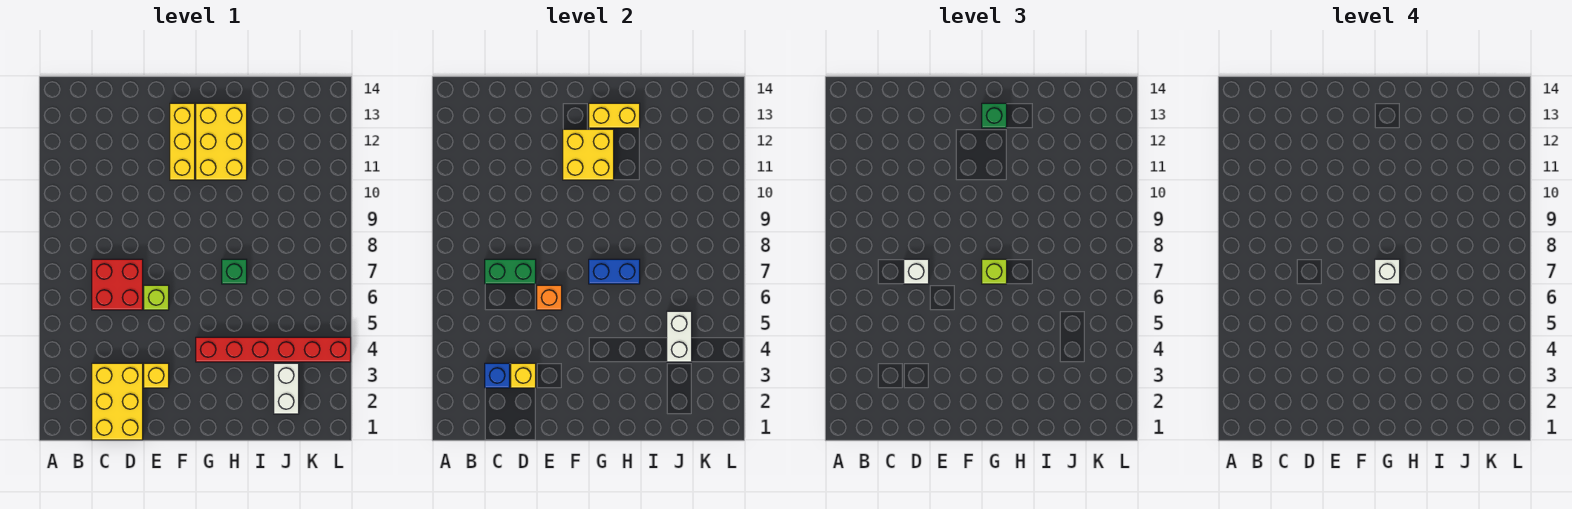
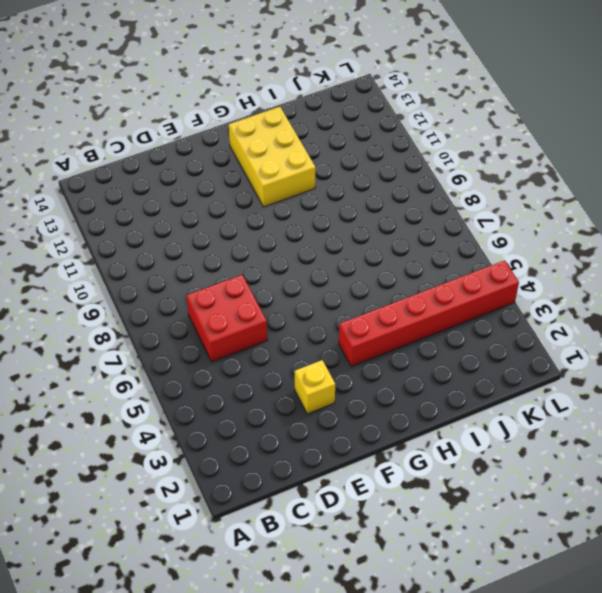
none -> yellow brick C1:D3 level 1
none -> lime brick E6 level 1
none -> yellow brick F11:F13 level 1

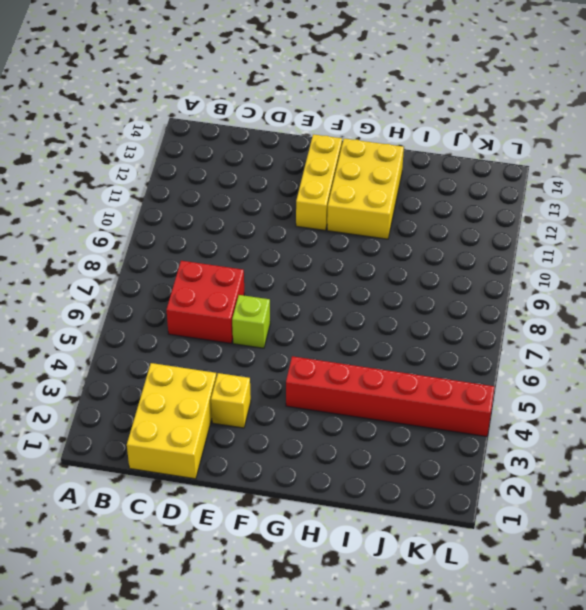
none -> green brick H7 level 1
none -> white brick J2:J3 level 1
none -> blue brick C3 level 2

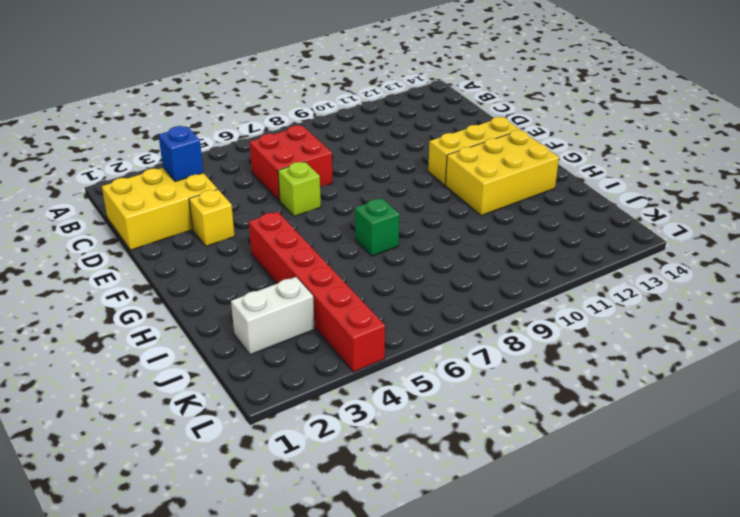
none -> green brick C7:D7 level 2
none -> yellow brick D3 level 2
none -> orange brick E6 level 2

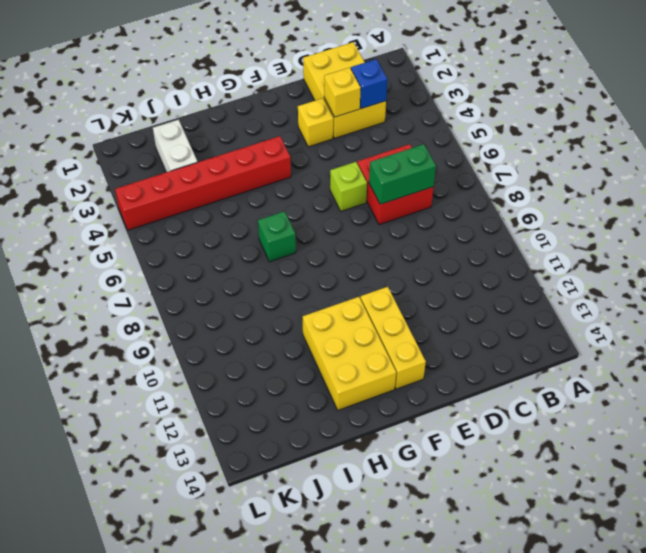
none -> orange brick E6 level 2
none -> yellow brick F11:G12 level 2
none -> blue brick G7:H7 level 2

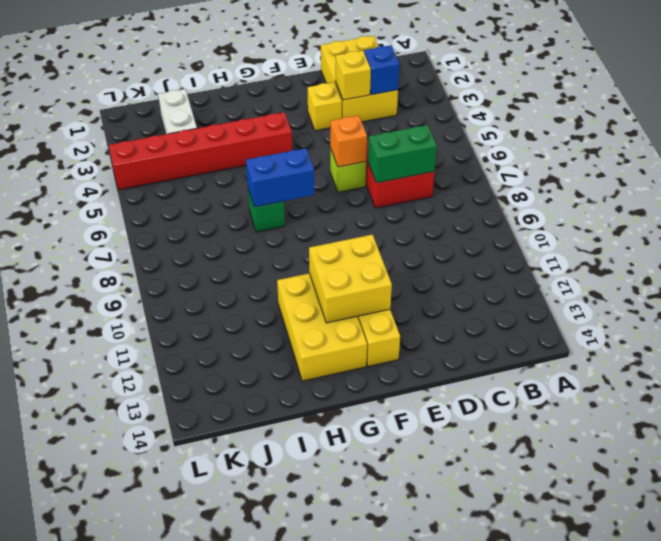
none -> yellow brick G13:H13 level 2
none -> white brick J4:J5 level 2
none -> white brick D7 level 3

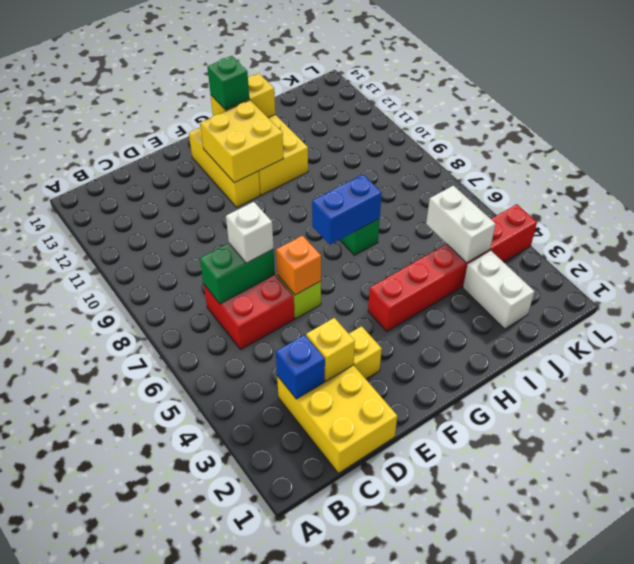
none -> lime brick G7 level 3
none -> white brick G7 level 4

